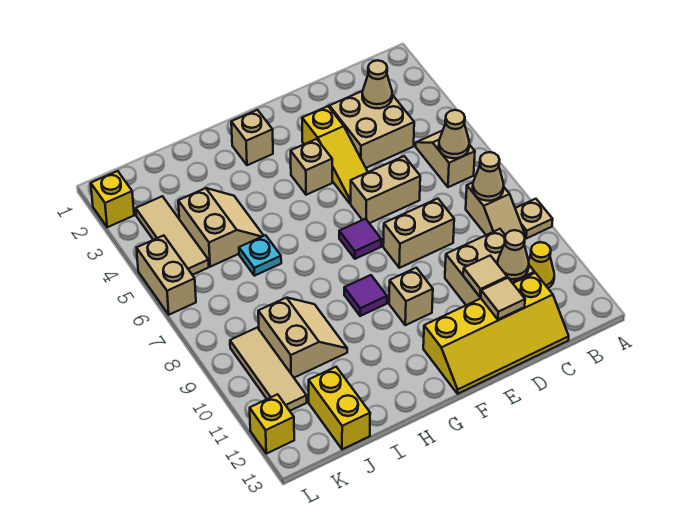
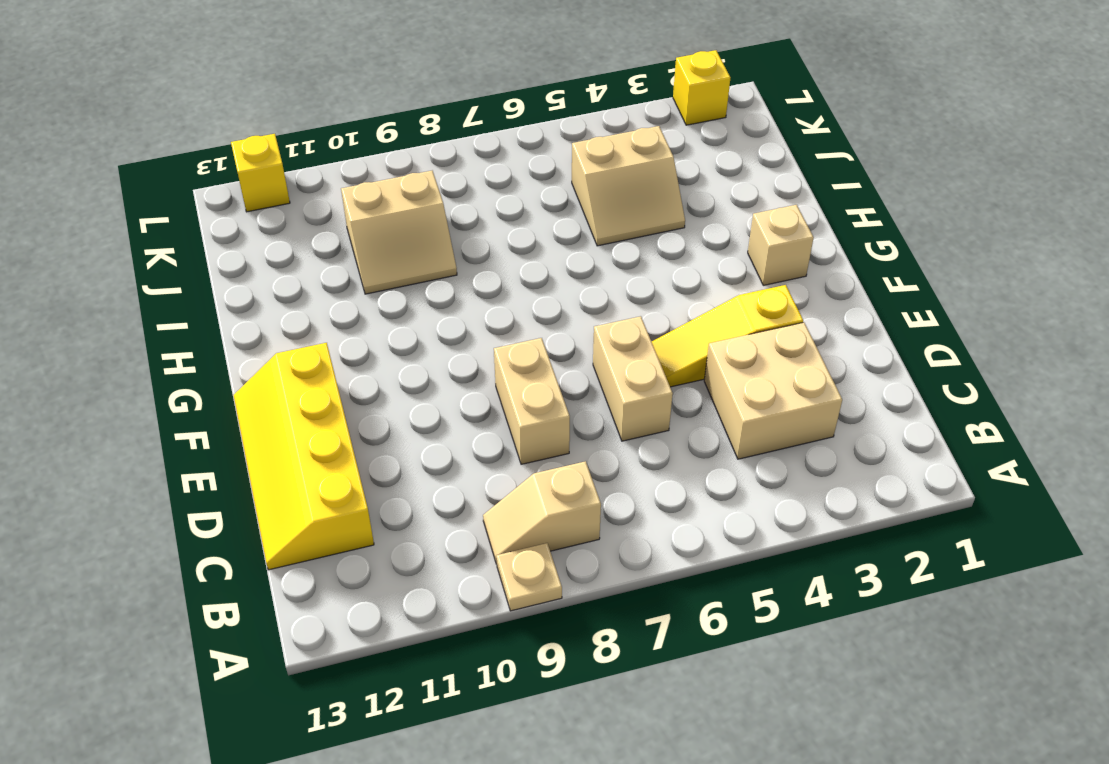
none -> tan slope B5:B6 level 1 top 6
none -> yellow cone B11 level 1
none -> tan brick C10:D11 level 1
none -> tan brick F4 level 1

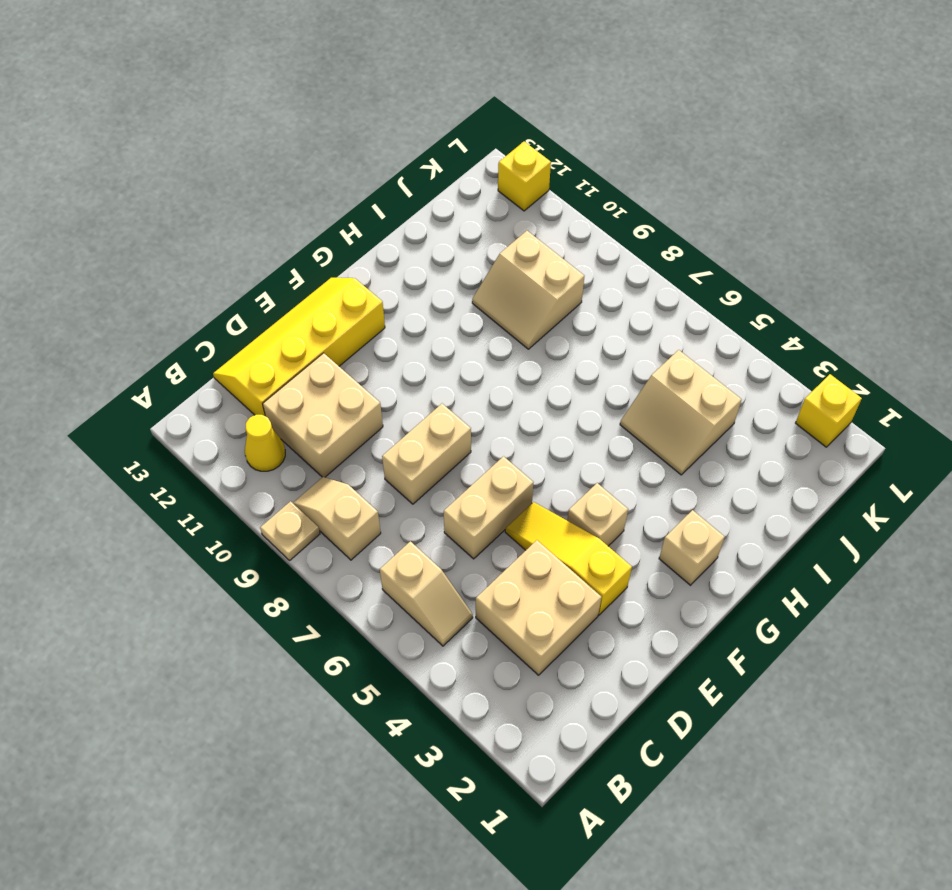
none -> purple tile F7 level 1
none -> tan brick F10 level 1
none -> purple tile G9 level 1
none -> cyan plate I6 level 1

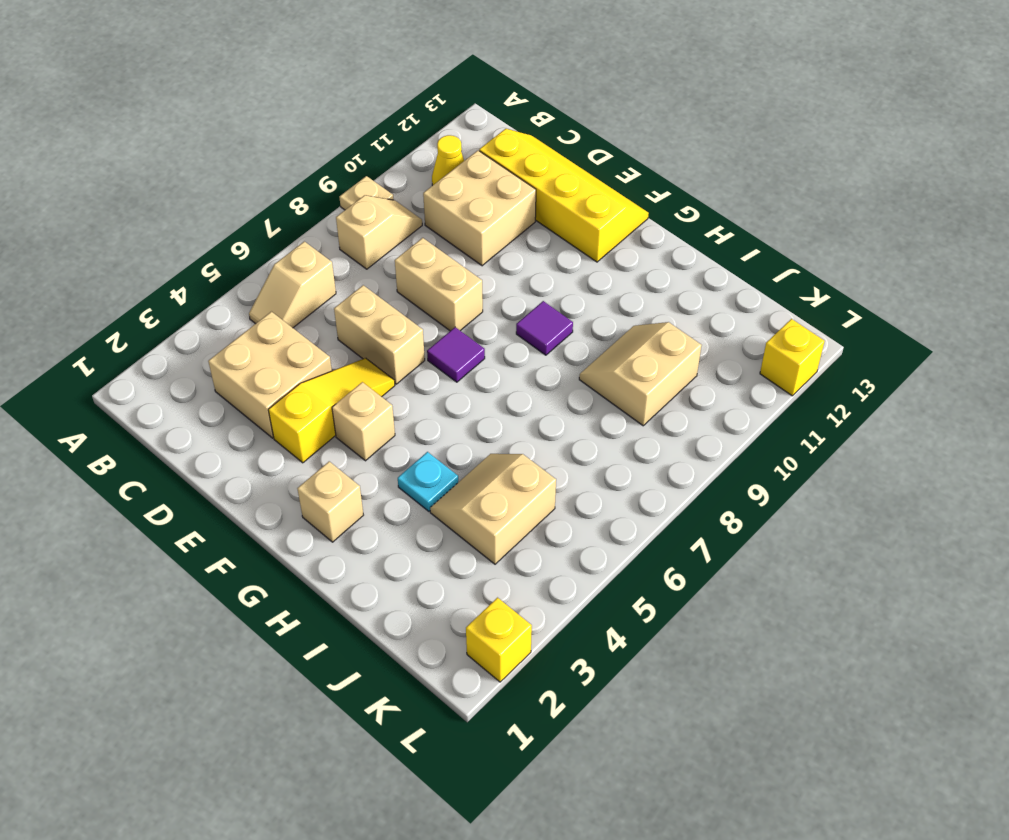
cyan plate H4 level 1 -> cyan plate I6 level 1
none -> tan brick F10 level 1
none -> yellow brick J12:J13 level 1
none -> tan tile K3:K5 level 1
none -> tan tile K9:K11 level 1

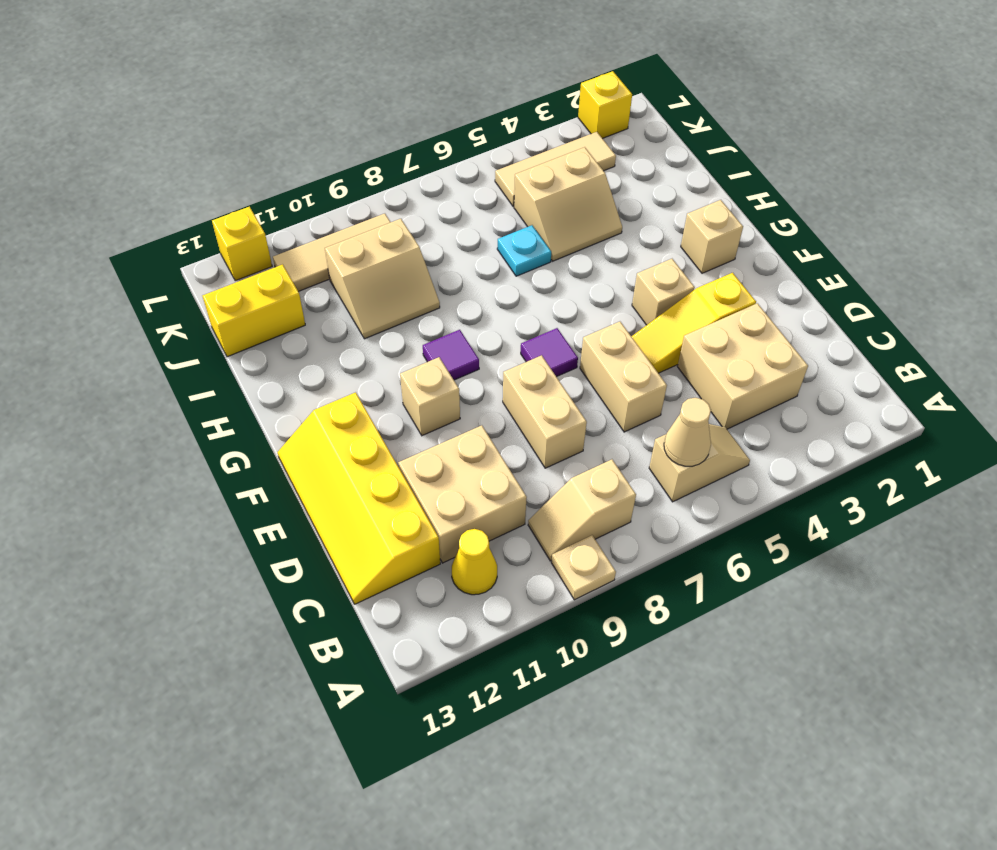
none -> tan brick L5:L6 level 1
none -> tan cone B8 level 2
none -> tan cone C3 level 2
none -> tan cone C11 level 2

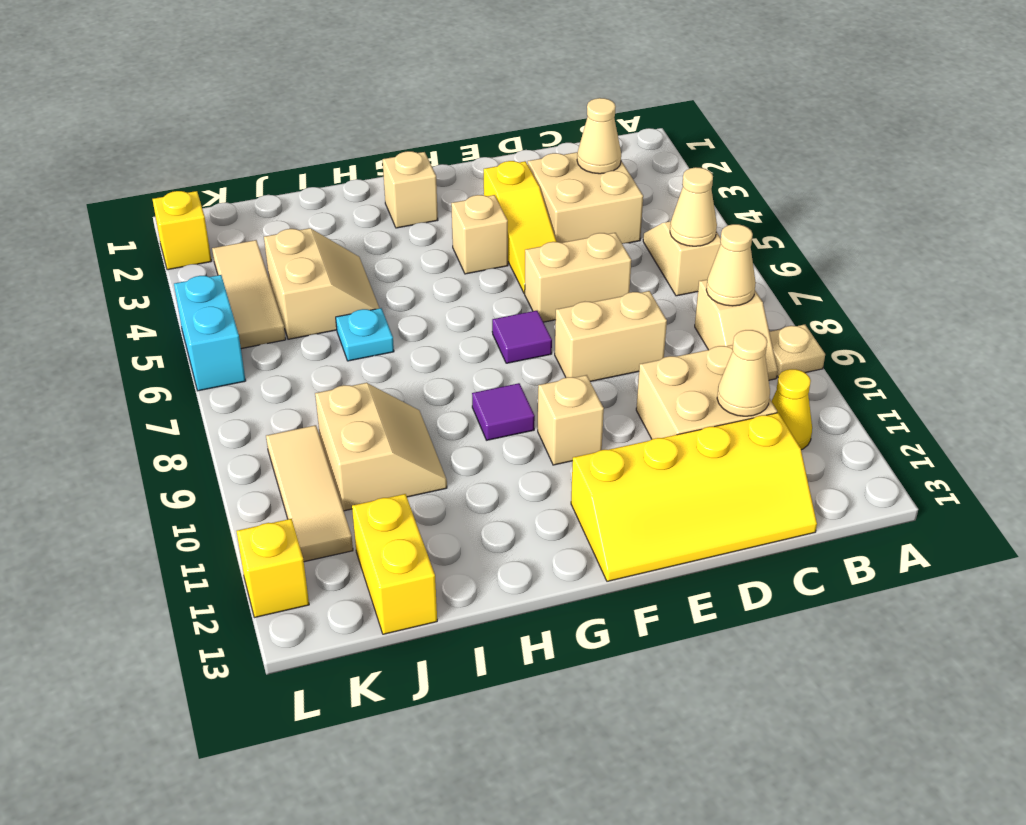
cyan brick L5:L6 level 1 -> tan brick L5:L6 level 1
none -> tan tile D11 level 2
none -> tan tile D12 level 2

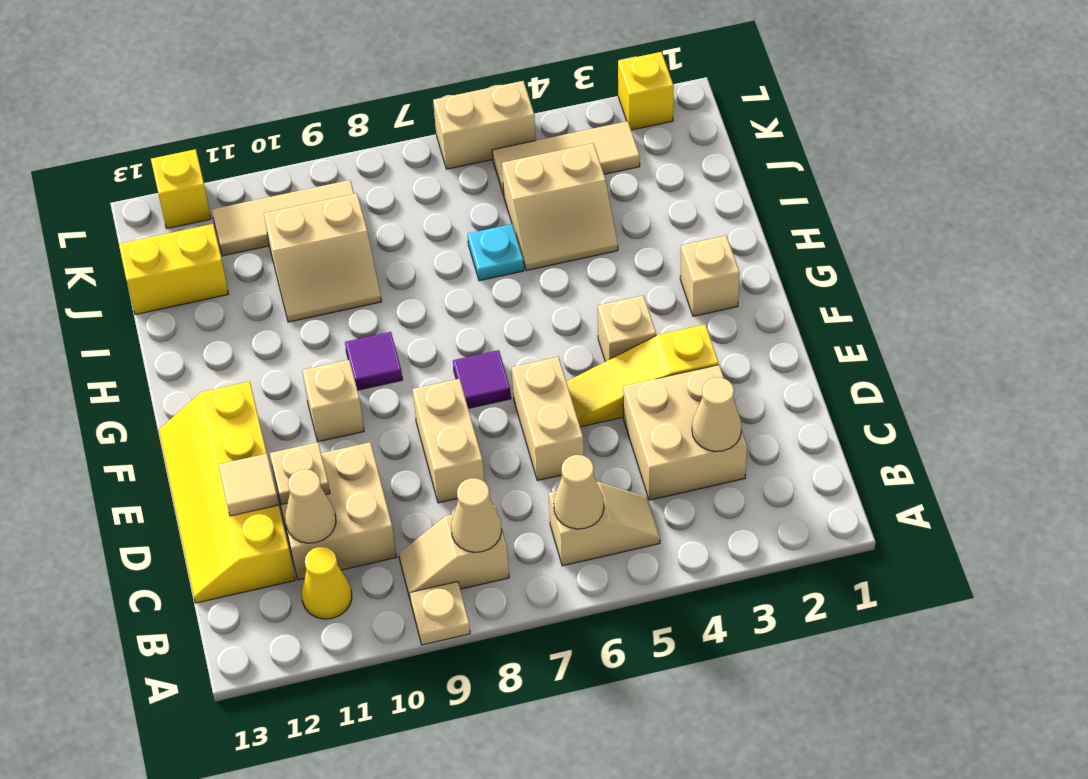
tan plate D11 level 2 -> tan tile D11 level 2

